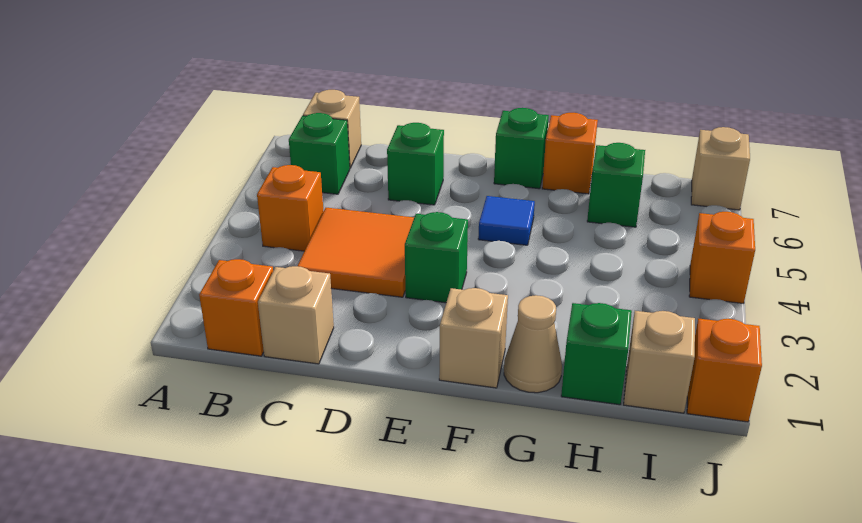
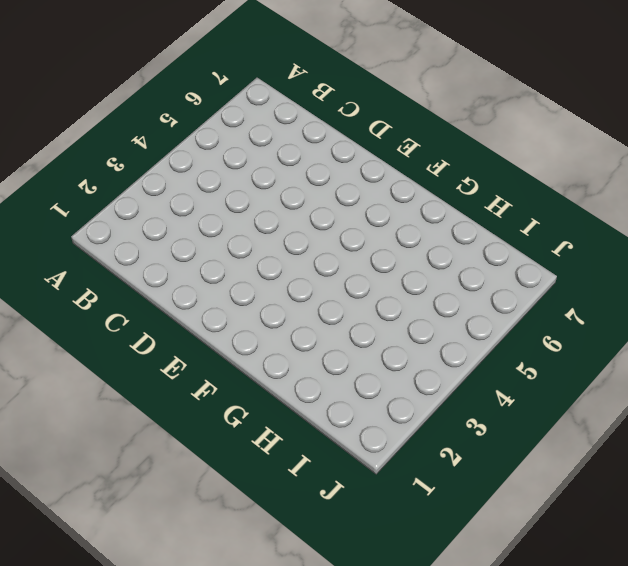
none -> orange brick B1 level 1
none -> orange brick B4 level 1
none -> green brick B6 level 1

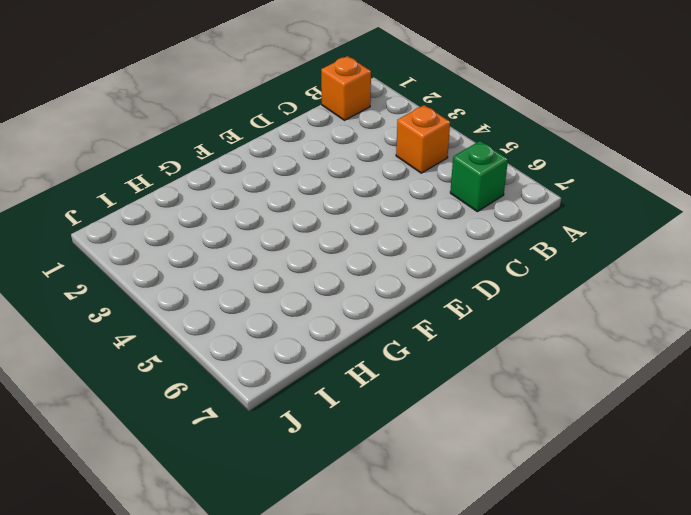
none -> tan brick B7 level 1
none -> tan brick C1 level 1
none -> orange tile C3:D4 level 1

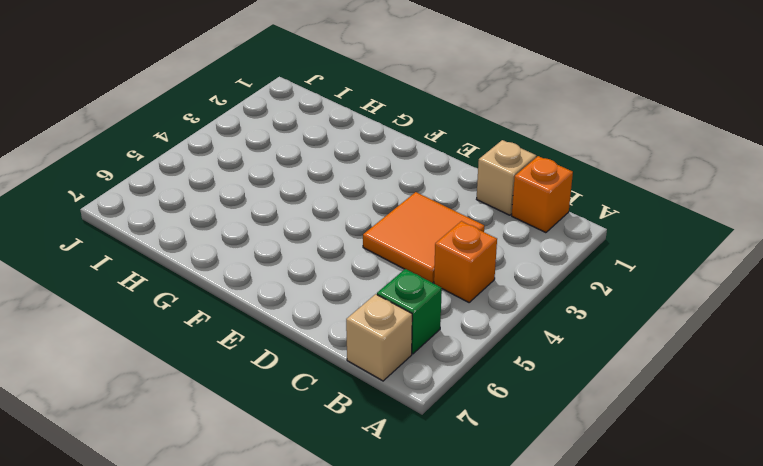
none -> green brick D6 level 1
none -> green brick E3 level 1
none -> tan brick F1 level 1

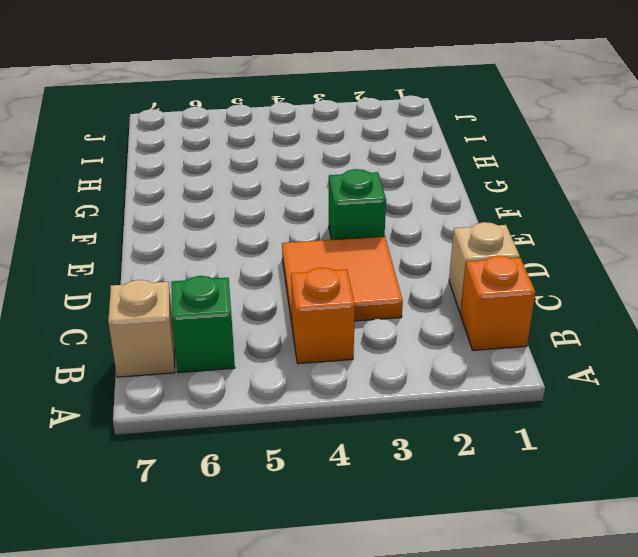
none -> green brick D6 level 1
none -> tan brick F1 level 1
none -> blue tile F5 level 1

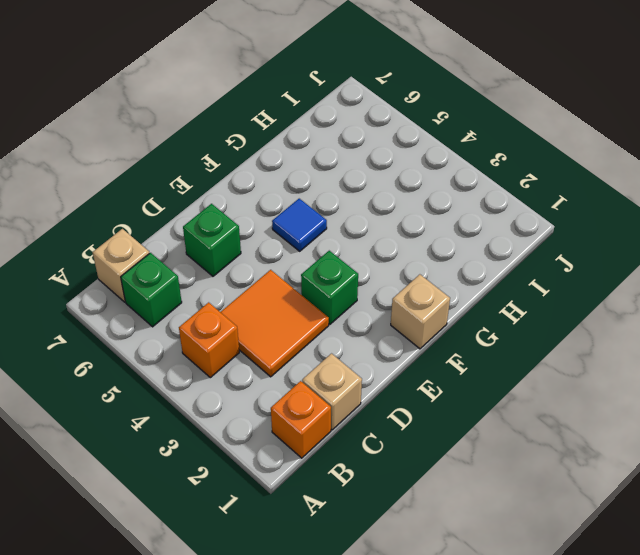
none -> green brick F7 level 1
none -> tan cone G1 level 1
none -> orange brick G7 level 1

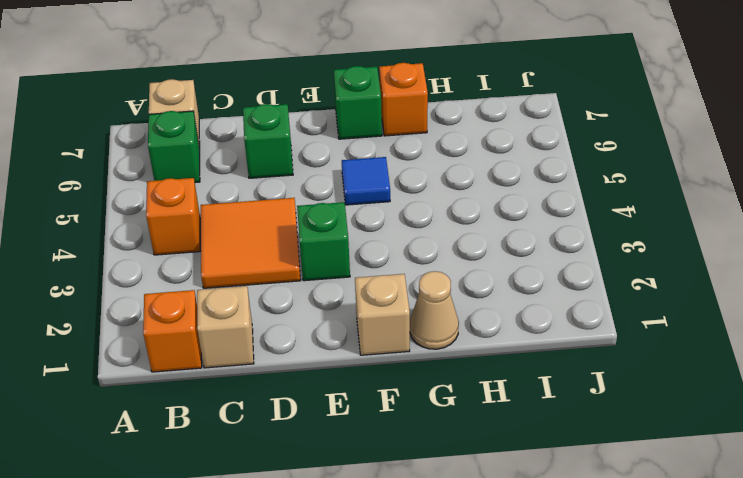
none -> green brick H1 level 1
none -> green brick H6 level 1
none -> tan brick I1 level 1

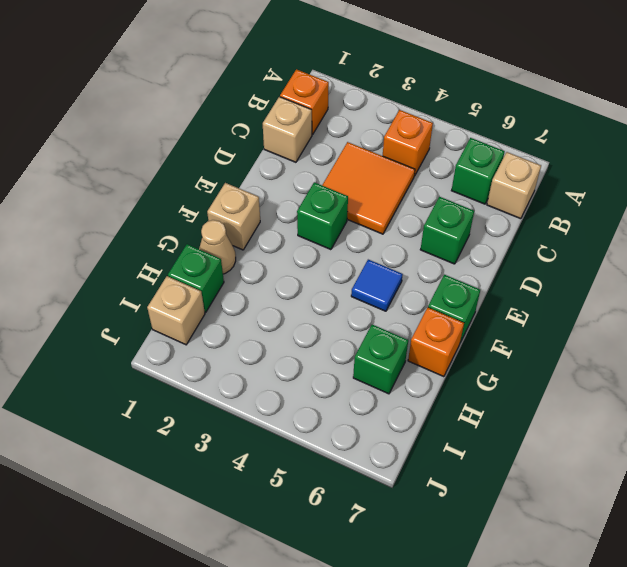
none -> orange brick J1 level 1
none -> orange brick J4 level 1
none -> tan brick J7 level 1

